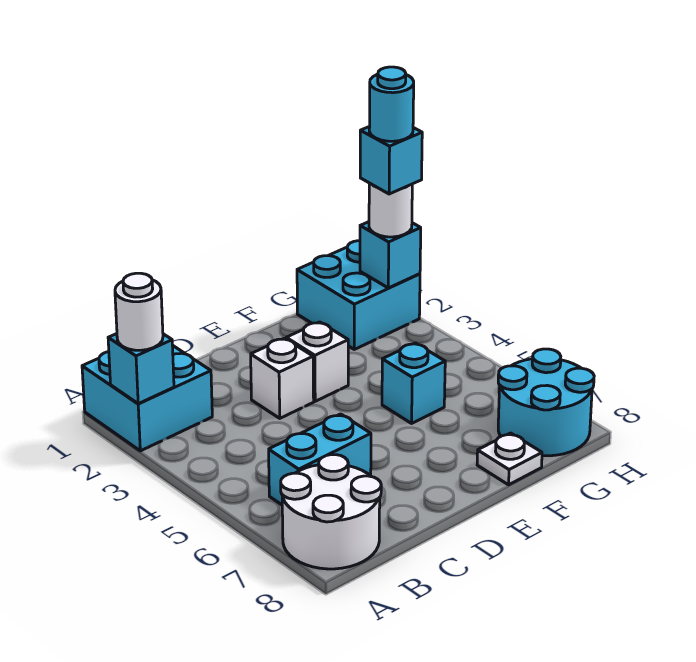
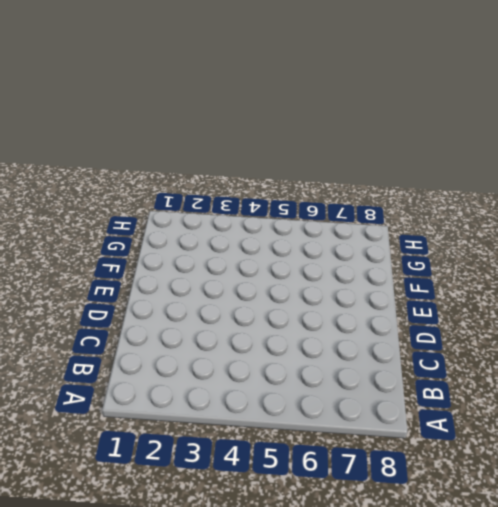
none -> cyan brick A1:B2 level 1
none -> white round brick A7:B8 level 1
none -> cyan brick B6:C6 level 1

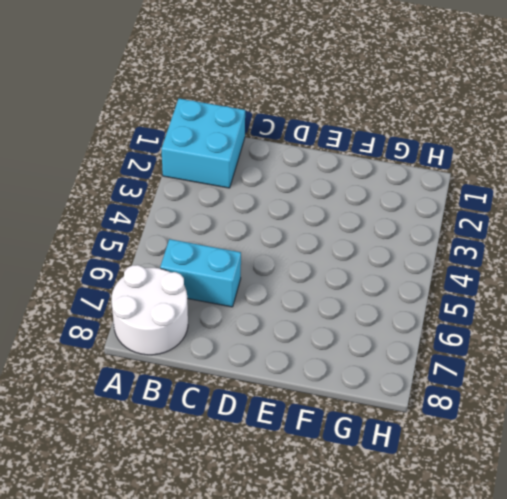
none -> white brick D3 level 1
none -> white brick E3 level 1
none -> cyan brick F5 level 1

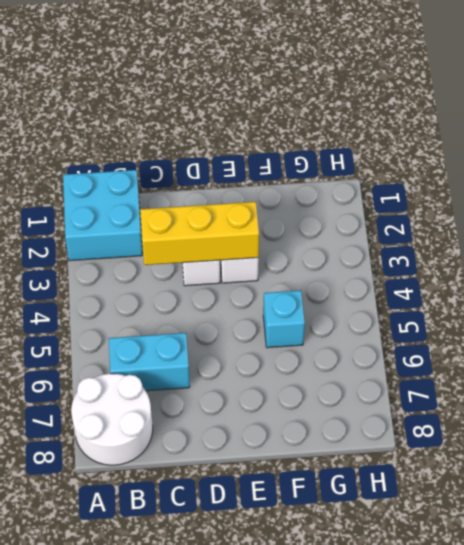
yellow brick C3:E3 level 2 -> none
none -> white plate F8 level 1
none -> cyan brick G1:H2 level 1
none -> cyan round brick G7:H8 level 1

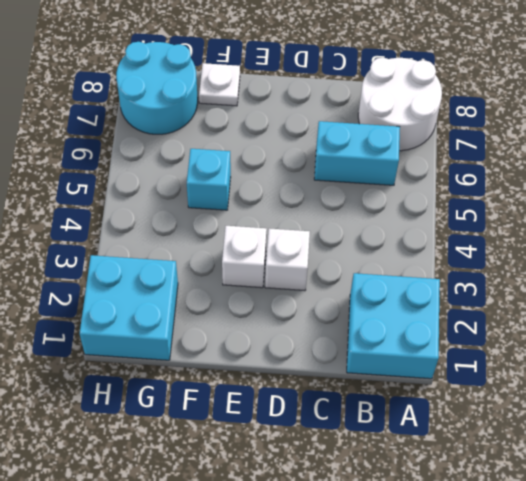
none -> cyan brick A2 level 2
none -> cyan brick H2 level 2
none -> white round brick A2 level 3

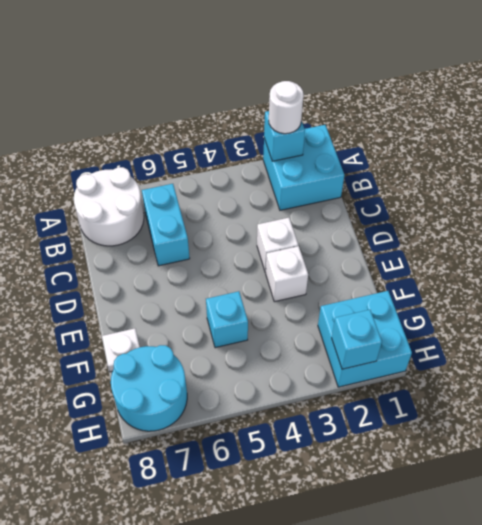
none -> white round brick H2 level 3
none -> cyan brick H2 level 4
none -> cyan round brick H2 level 5

